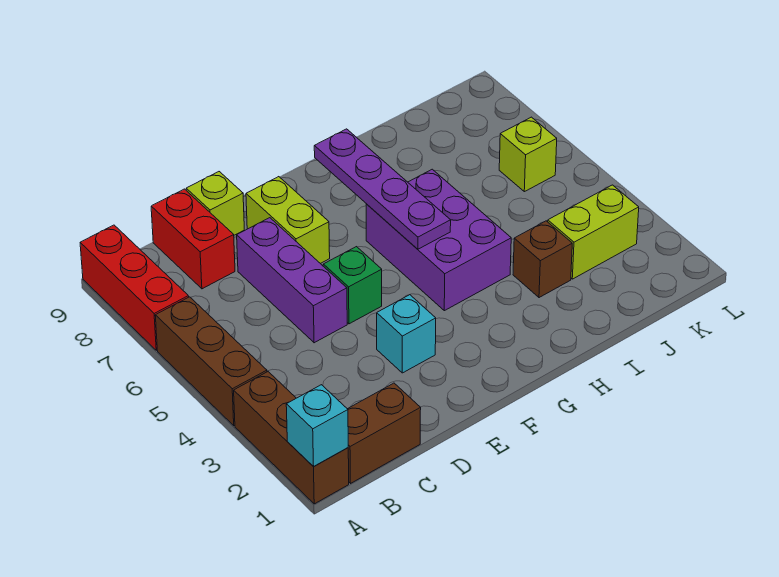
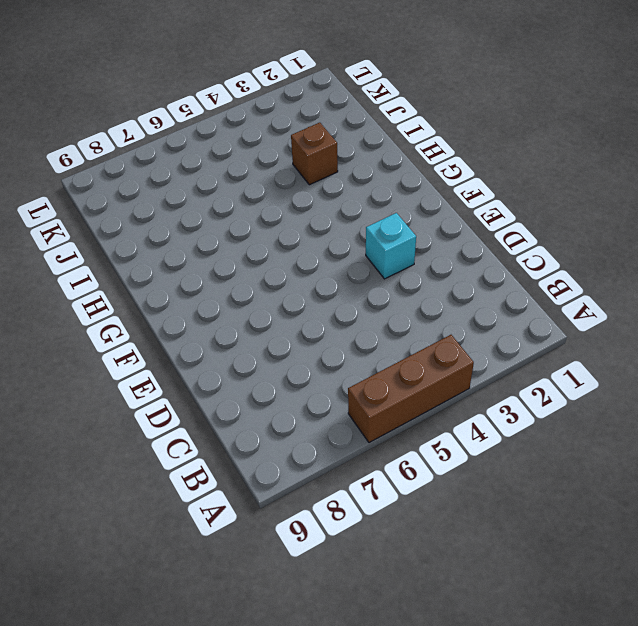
none -> brown brick A1:A3 level 1
none -> red brick A7:A9 level 1
none -> brown brick B1:C1 level 1

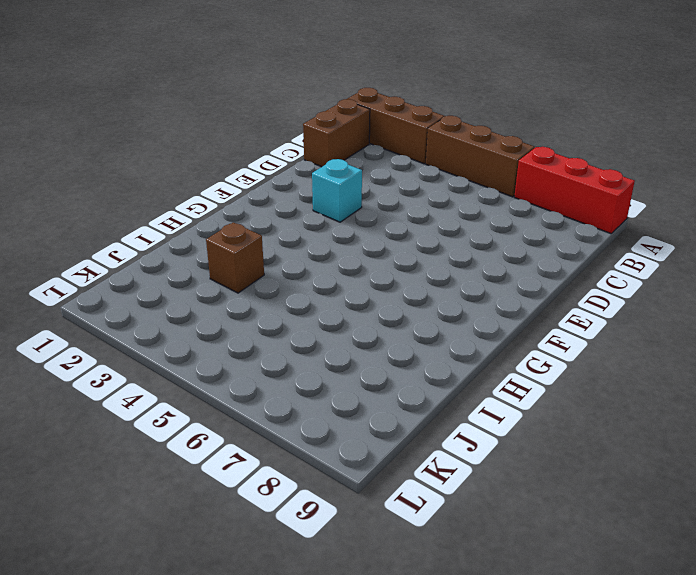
none -> red brick C8:C9 level 1
none -> purple brick D5:D7 level 1
none -> lime brick D9 level 1

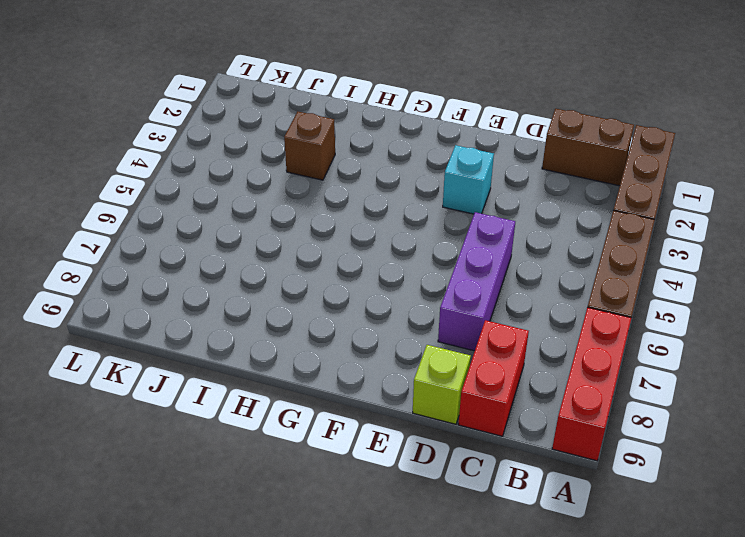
none -> green brick E5 level 1
none -> lime brick E7:E8 level 1
none -> purple brick G4:H6 level 1

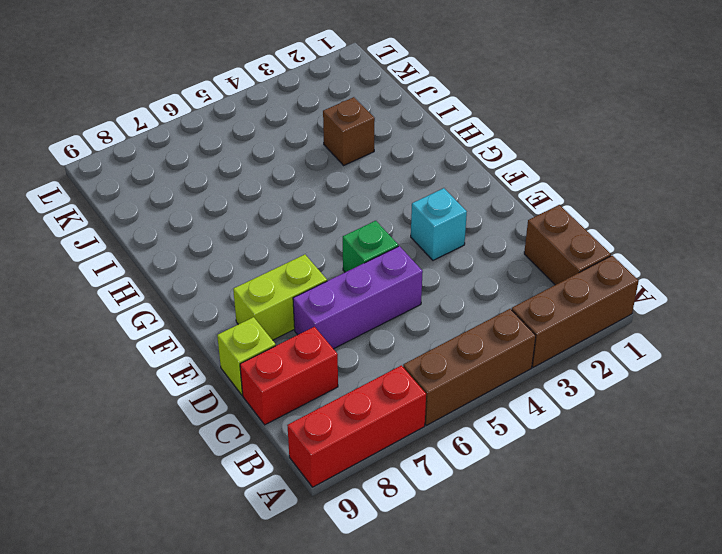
none -> purple brick G4:H6 level 1
none -> lime brick J3:K3 level 1
none -> lime brick K6 level 1

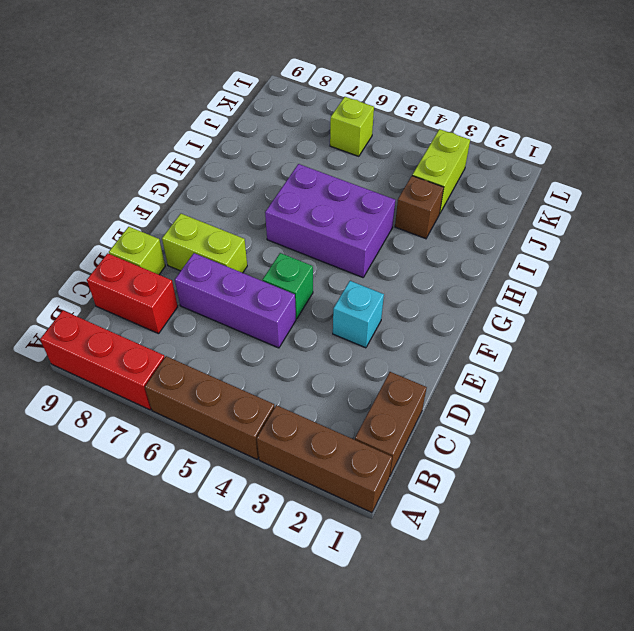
none -> cyan brick A1 level 2
none -> purple plate G5:G8 level 2

